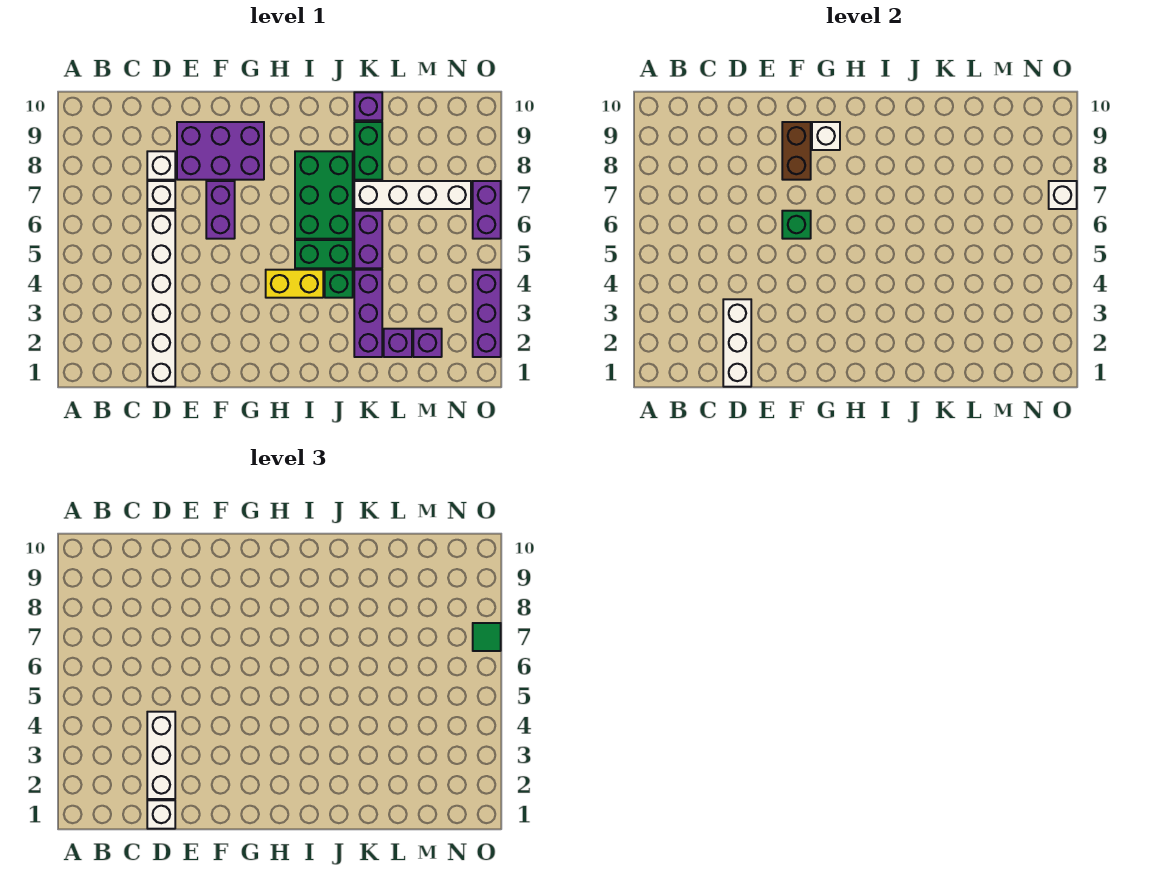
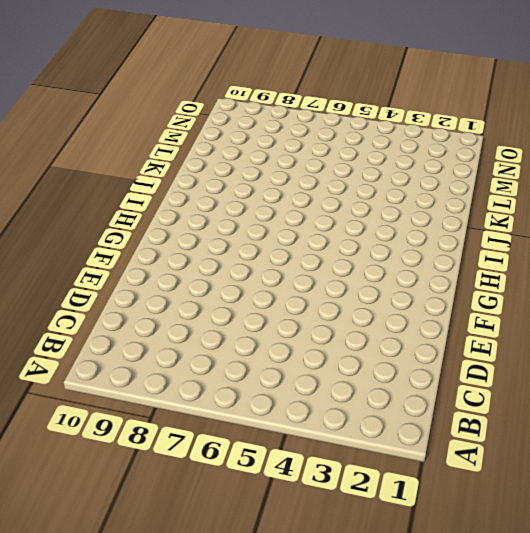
none -> white brick D1:D6 level 1
none -> white brick D7 level 1
none -> white brick D8 level 1

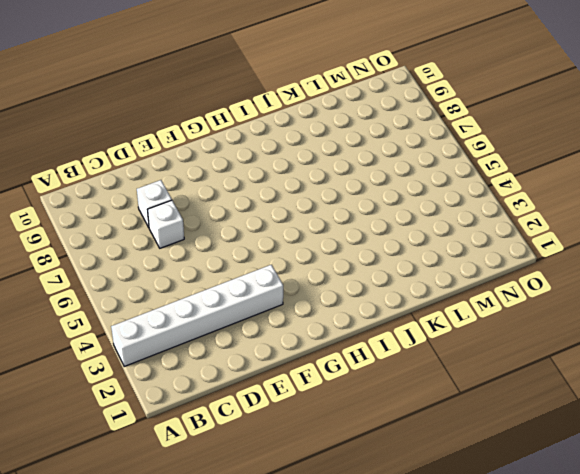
white brick A3:F3 level 1 -> white brick D1:D6 level 1
none -> purple brick E8:G9 level 1
none -> purple brick F6:F7 level 1
none -> yellow brick H4:I4 level 1

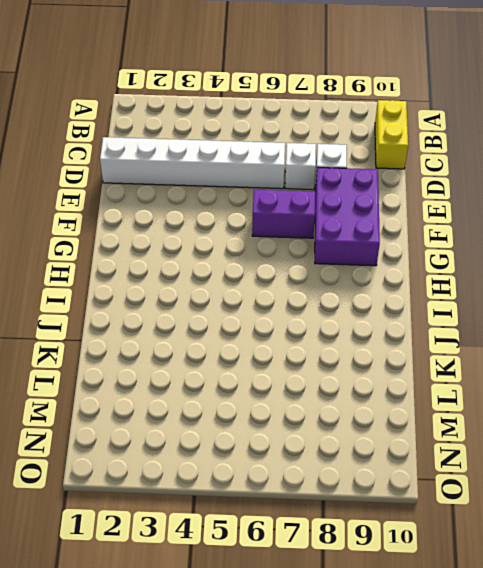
yellow brick B10:C10 level 1 -> yellow brick H4:I4 level 1
none -> green brick I5:J5 level 1
none -> green brick I6:J8 level 1
none -> green brick J4 level 1

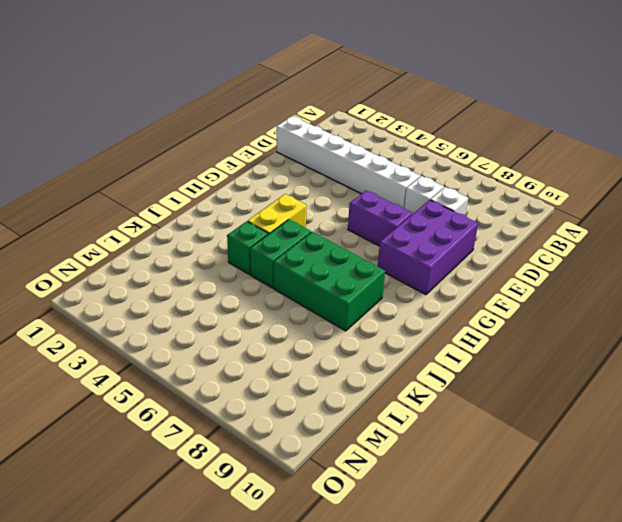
none -> purple brick K2:K4 level 1
none -> purple brick K5:K6 level 1
none -> white brick K7:N7 level 1

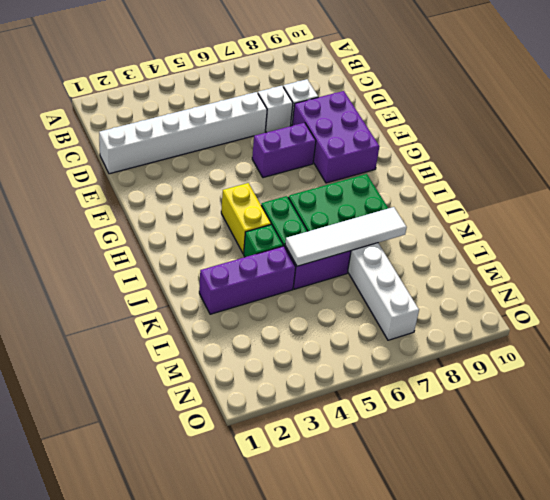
white tile K5:K8 level 2 -> none
none -> green brick K8:K9 level 1
none -> purple brick K10 level 1
none -> purple brick L2 level 1

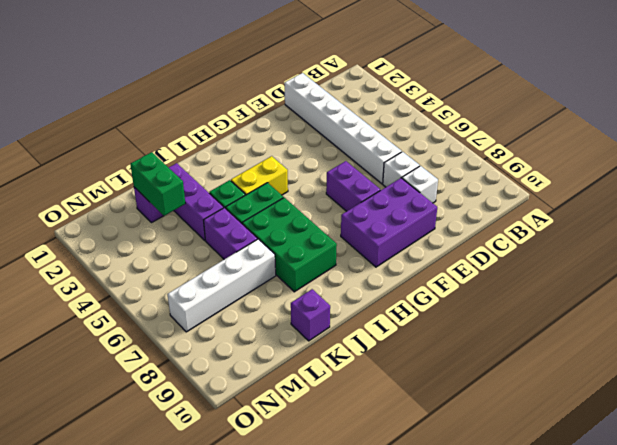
green brick L2:L3 level 2 -> green brick K8:K9 level 1
none -> purple brick M2 level 1
none -> purple brick O2:O4 level 1
none -> purple brick O6:O7 level 1

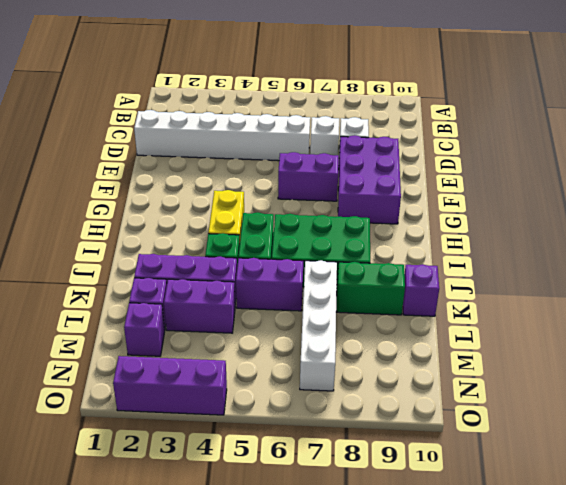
purple brick L3:L4 level 1 -> purple brick O6:O7 level 1
none -> white brick D1:D3 level 2
none -> green brick F6 level 2
none -> brown brick F8:F9 level 2

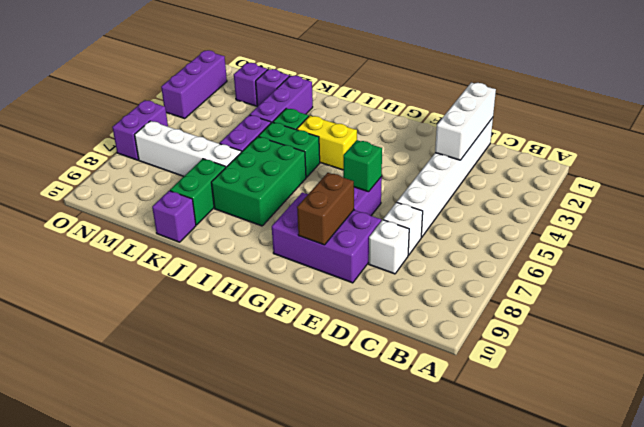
none -> white brick G9 level 2
none -> white brick O7 level 2
none -> white brick D1 level 3

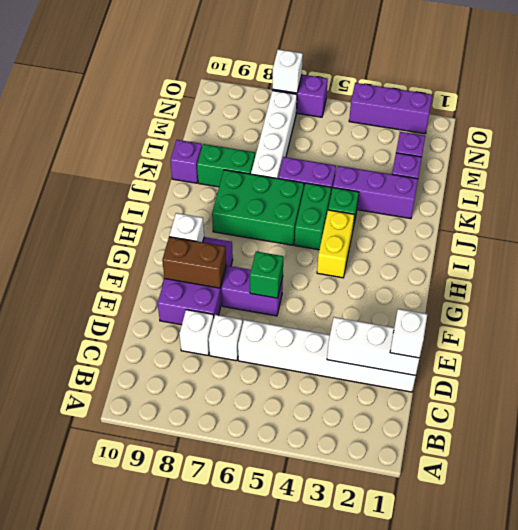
none -> white brick D2:D4 level 3
none -> green tile O7 level 3

